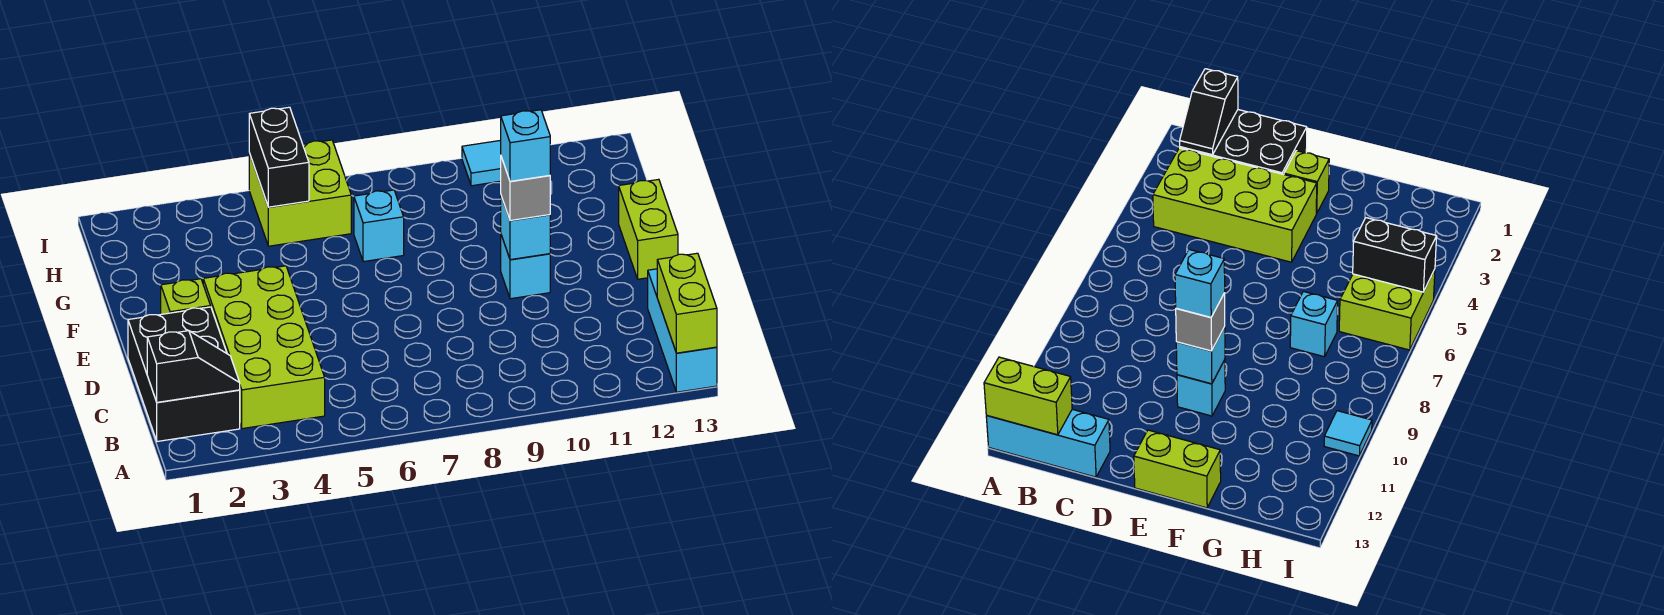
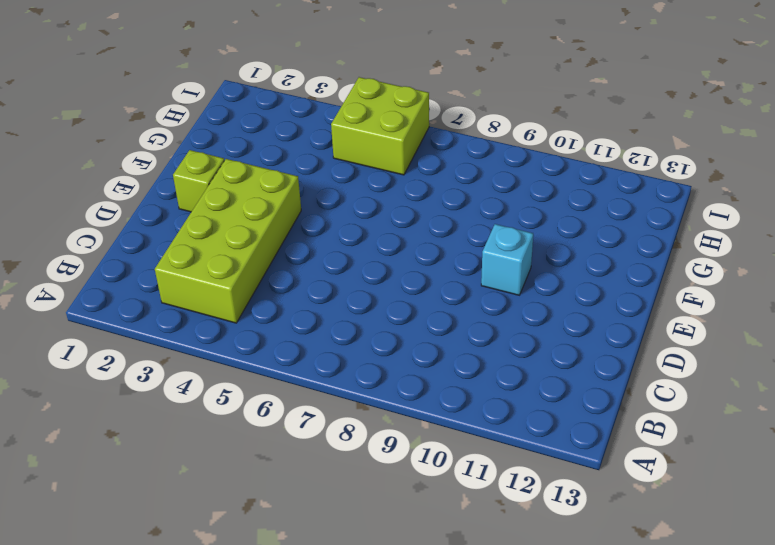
none -> cyan brick A13:C13 level 1
none -> black brick B1:D2 level 1
none -> lime brick E13:F13 level 1

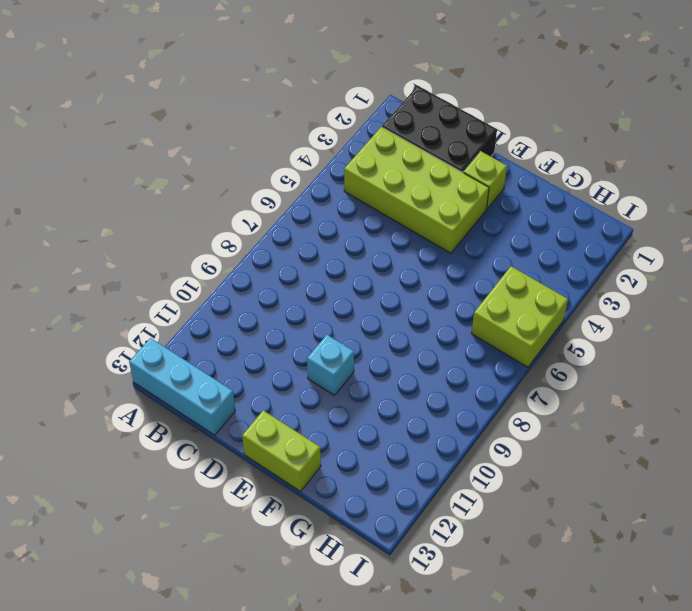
none -> cyan brick G7 level 1
none -> cyan tile I10 level 1
none -> lime brick A13:B13 level 2

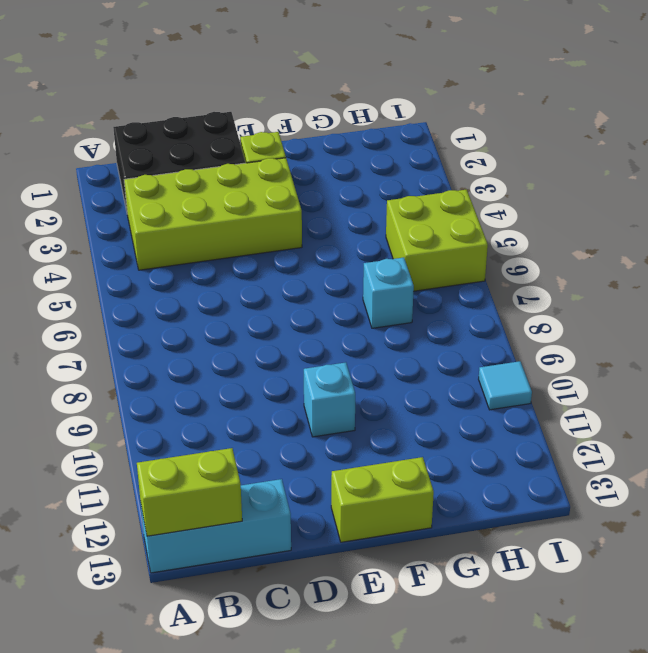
none -> black slope B1:B2 level 2 top 1
none -> cyan brick E10 level 2
none -> black brick H5:I5 level 2

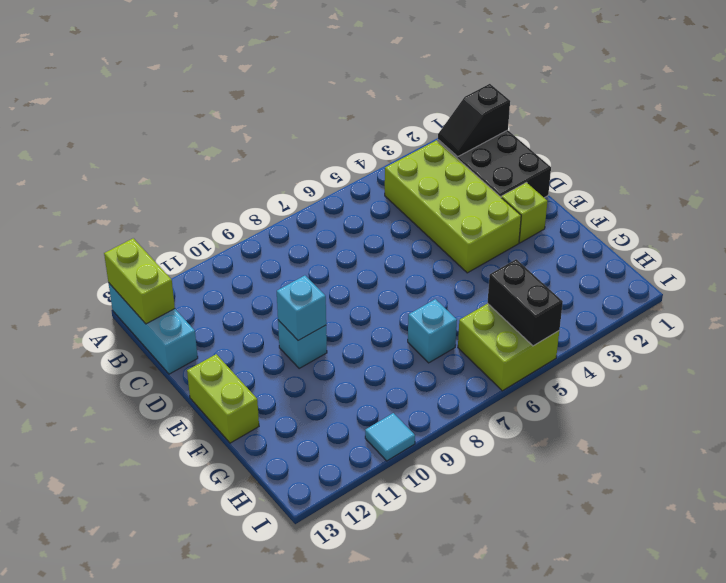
none -> grey brick E10 level 3
none -> cyan brick E10 level 4

